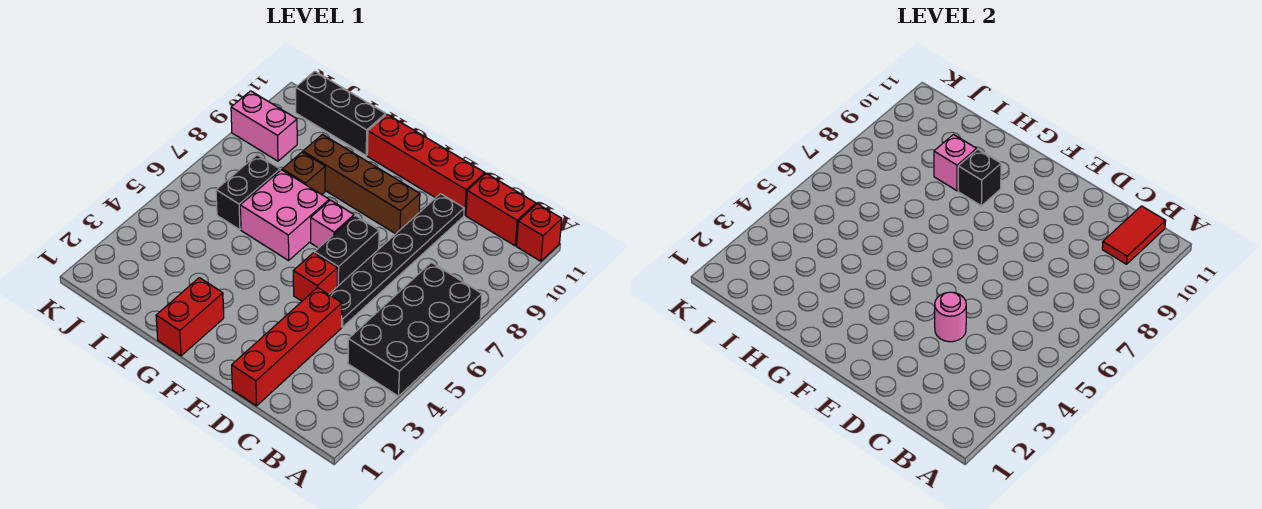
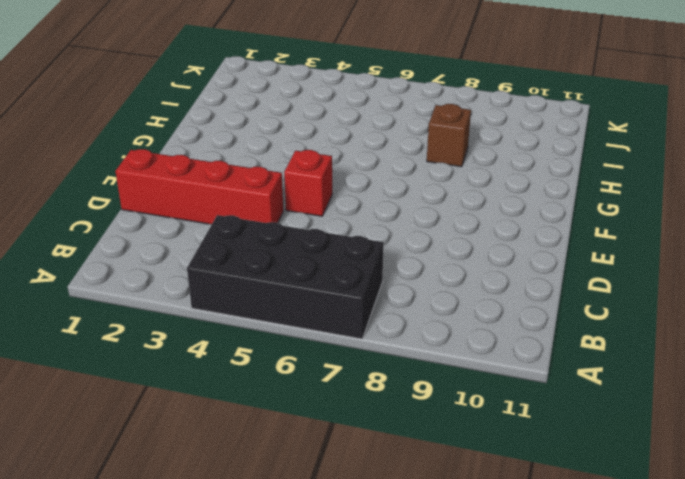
none -> red brick A11 level 1
none -> red brick B11:C11 level 1
none -> black plate D5:D10 level 1

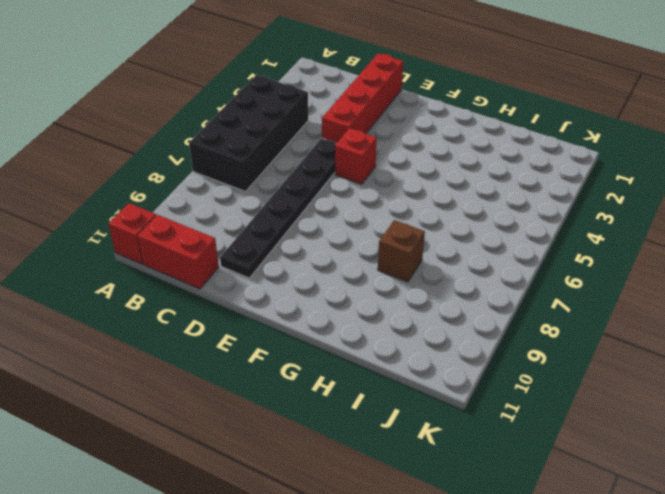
none -> red brick D11:G11 level 1
none -> black brick E6:E7 level 1
none -> brown brick E9:H9 level 1

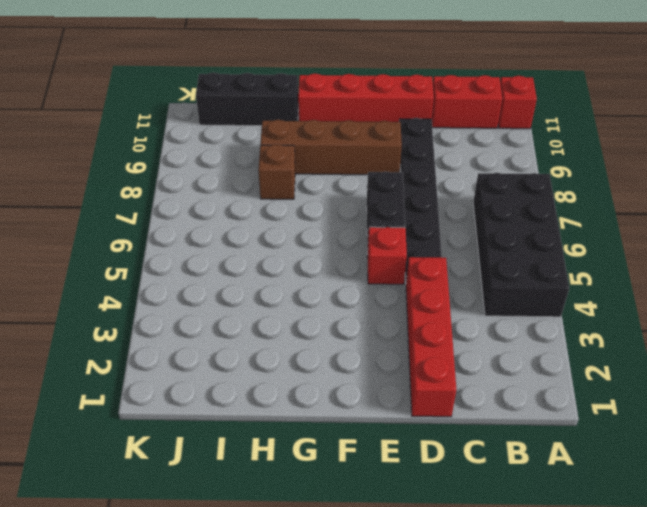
none -> pink brick F7 level 1
none -> red brick G1:G2 level 1
none -> pink brick G6:H7 level 1

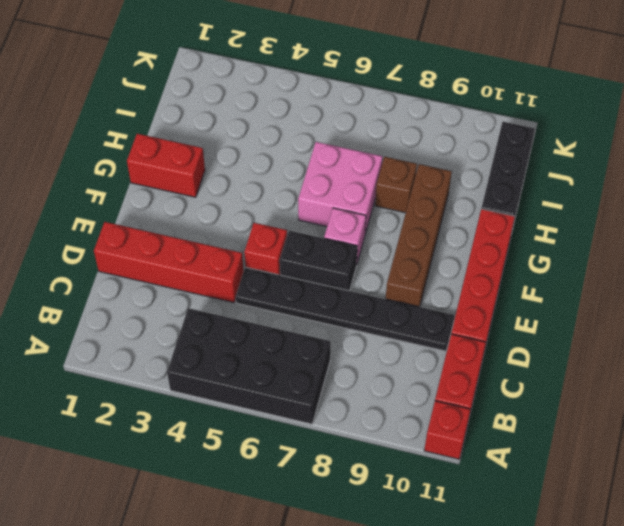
none -> black brick I6:I7 level 1
none -> pink brick J9:K9 level 1
none -> red tile B10:B11 level 2

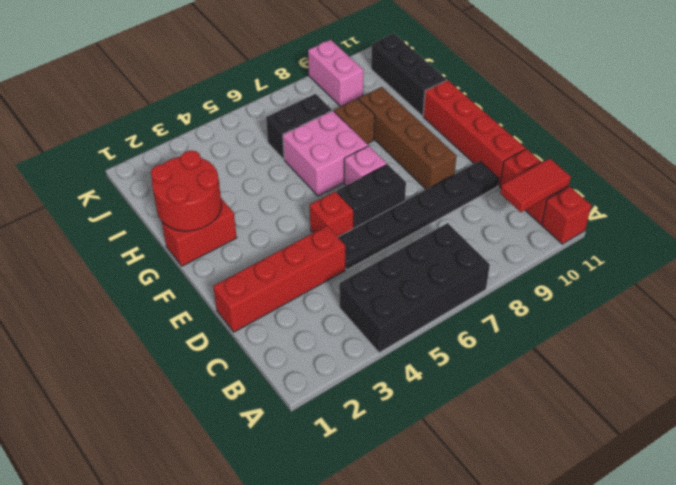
red round brick G1:H2 level 2 -> none
none -> pink round brick D4 level 2
none -> black brick G9 level 2
none -> pink brick H9 level 2

